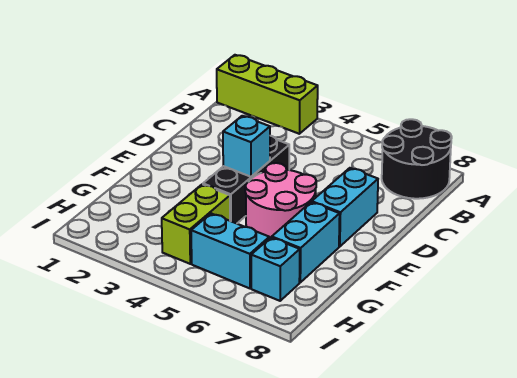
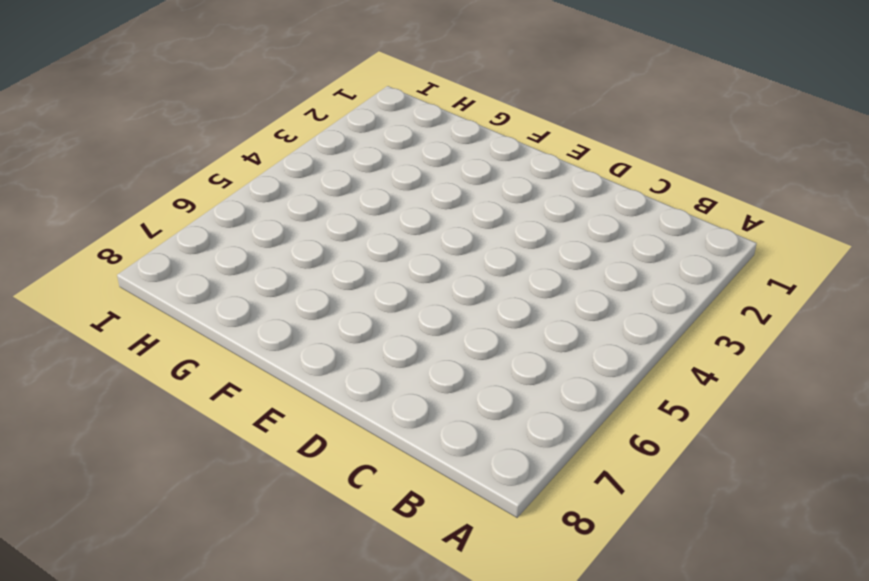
none -> lime brick A1:A3 level 1
none -> black round brick A7:B8 level 1

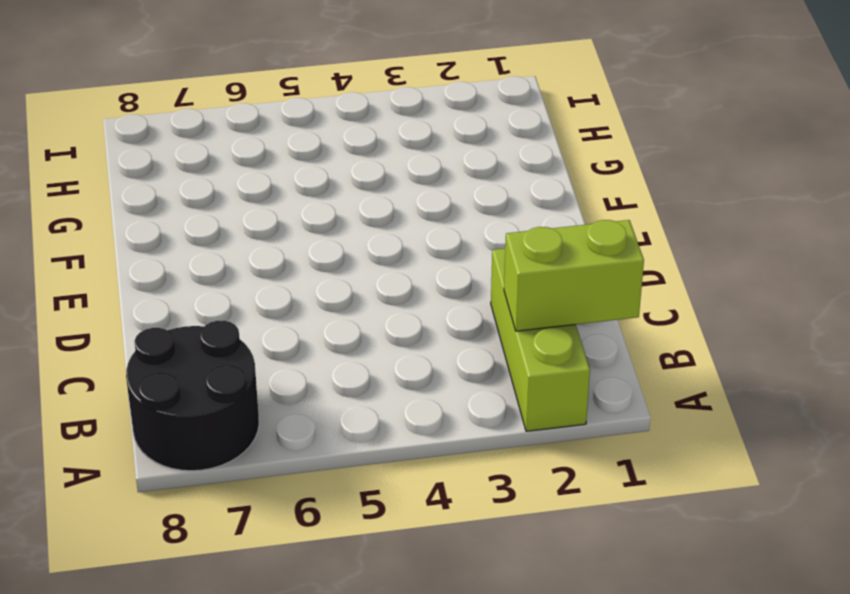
lime brick A2:C2 level 1 -> lime brick A1:A3 level 1
lime brick B1:B2 level 2 -> lime brick G4:H4 level 1
none -> black brick D4:F4 level 1
none -> cyan brick D7:E7 level 1

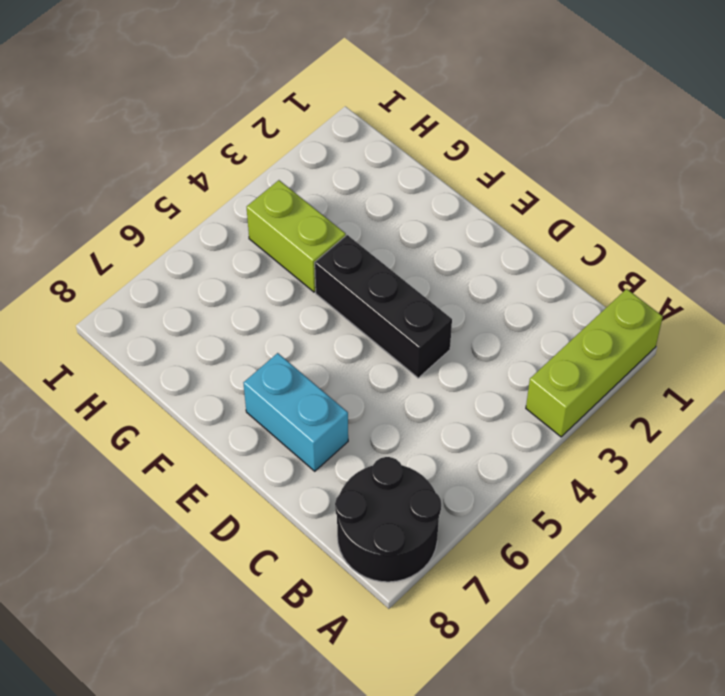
none -> pink round brick E5:F6 level 1
none -> cyan brick F7:G7 level 1

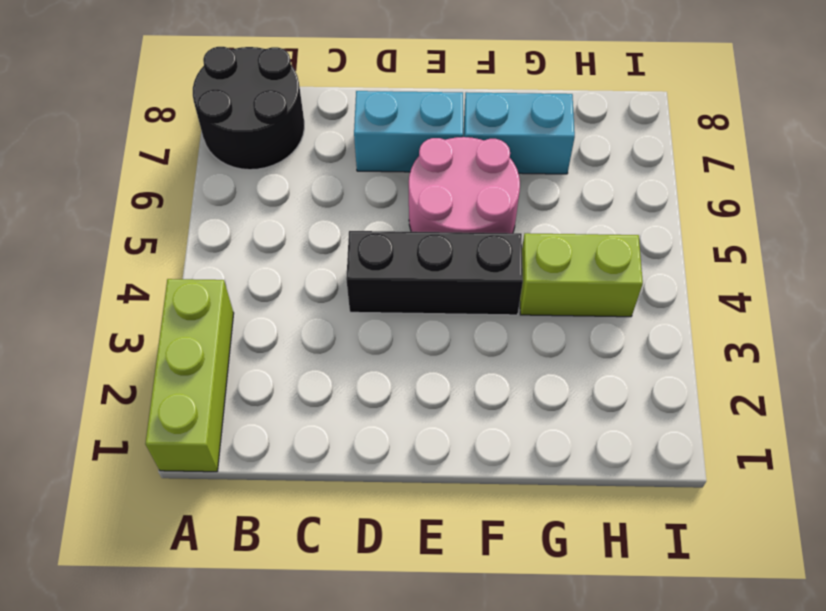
none -> cyan brick H5:H6 level 1
none -> cyan brick H7 level 1

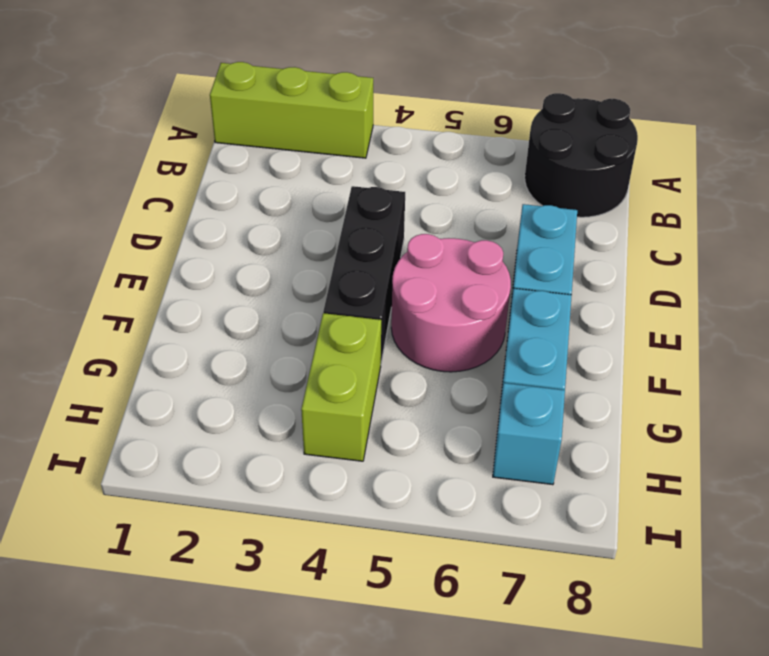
none -> cyan brick H5:H6 level 1
none -> cyan brick E4 level 2

